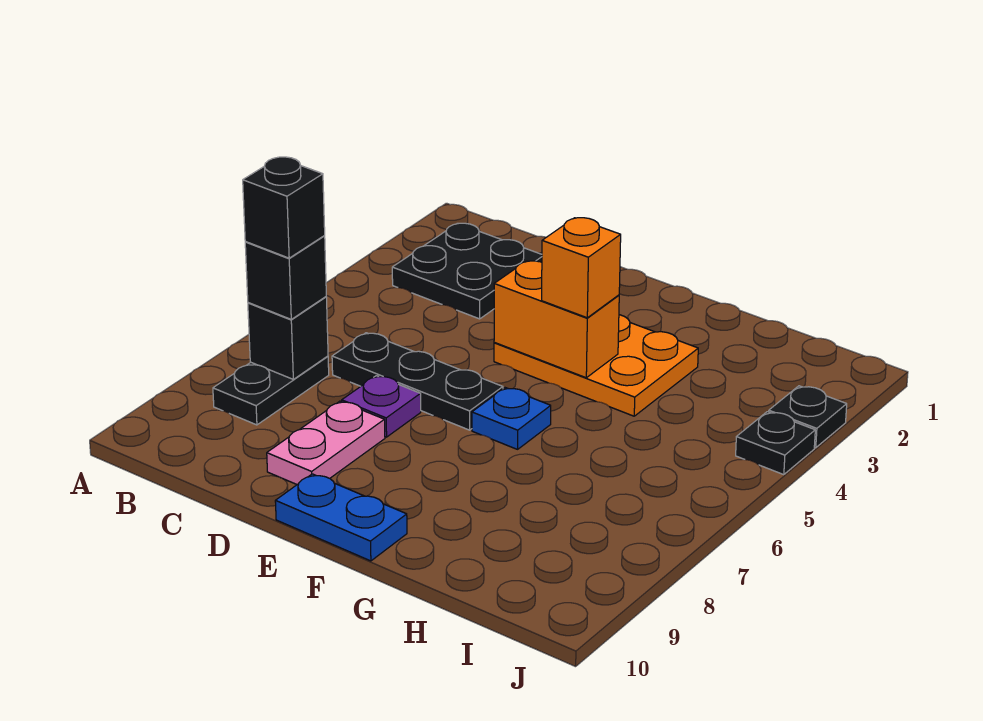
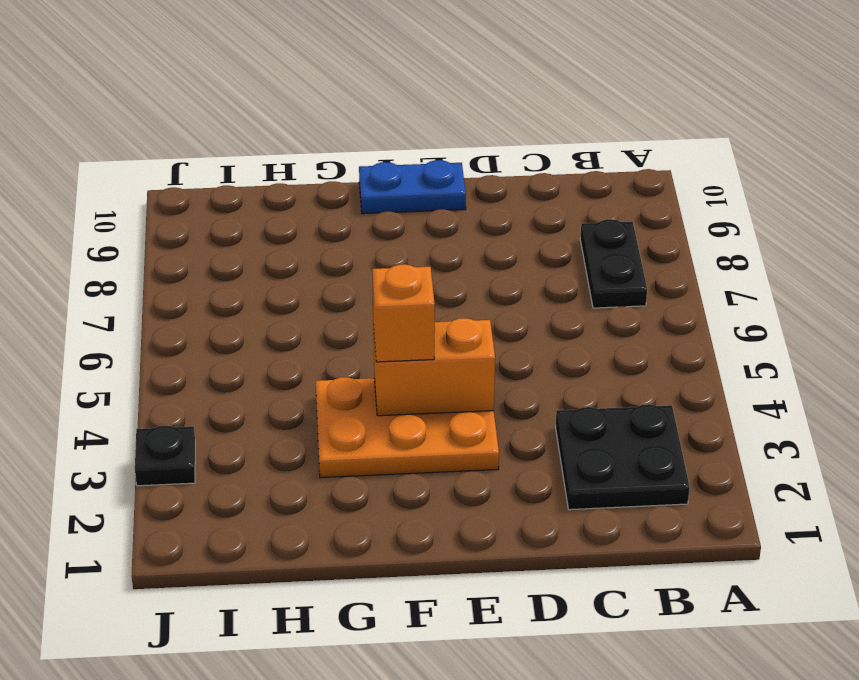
none -> black plate C6:E6 level 1
none -> purple plate D7 level 1
none -> pink plate D8:D9 level 1

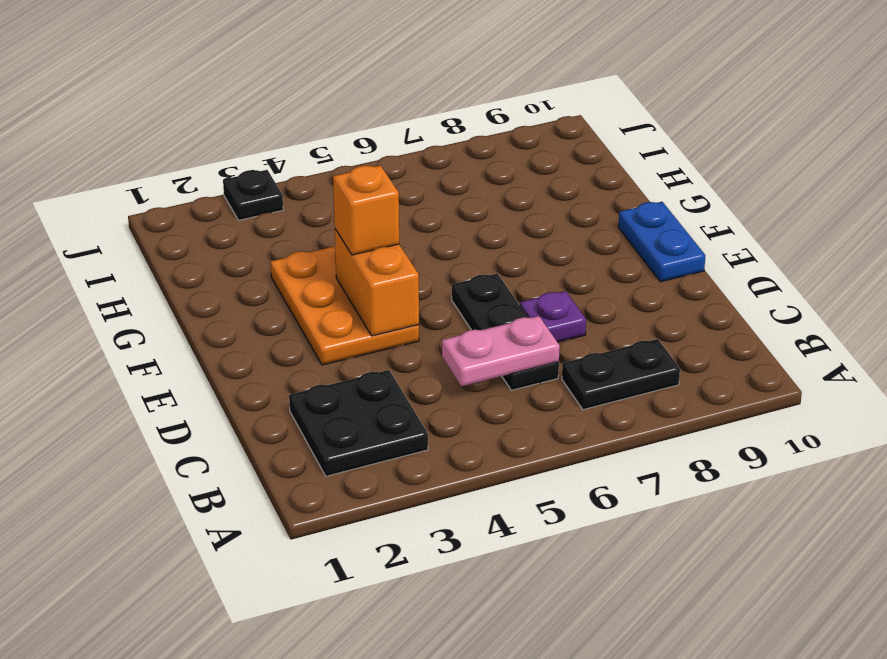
pink plate C5:C6 level 2 -> pink plate D8:D9 level 1
none -> blue plate F6 level 1
none -> black plate J4 level 1
none -> black brick B7 level 2

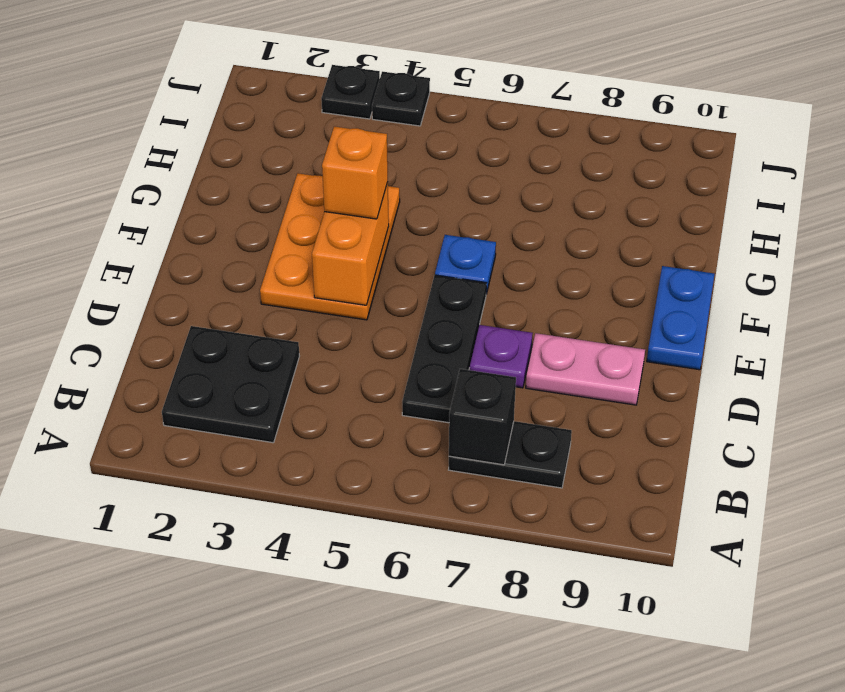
none -> black brick B7 level 3
none -> black brick B7 level 4

